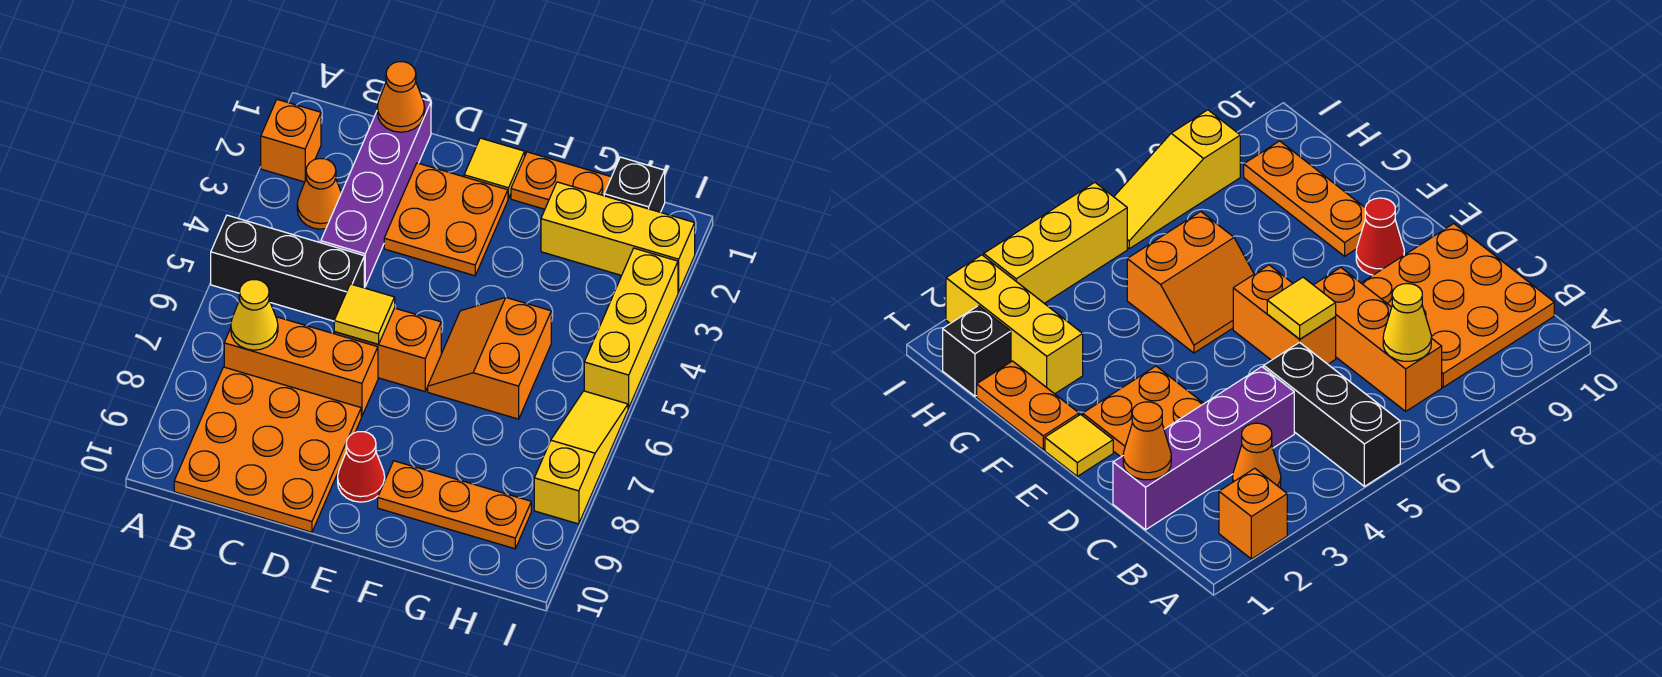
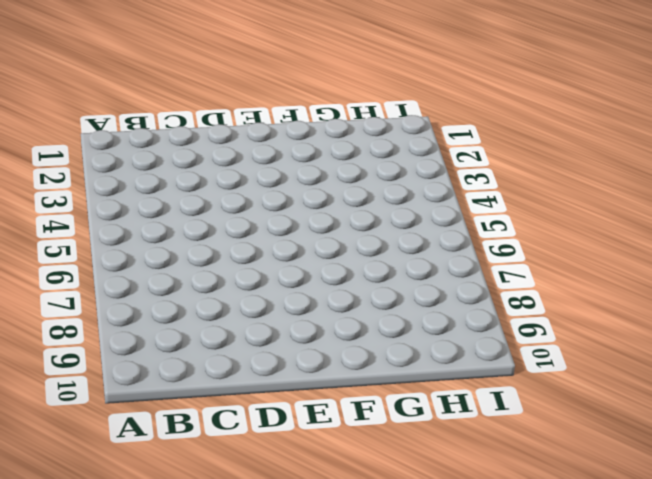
none -> orange brick A2 level 1
none -> black brick A5:C5 level 1
none -> orange cone B3 level 1

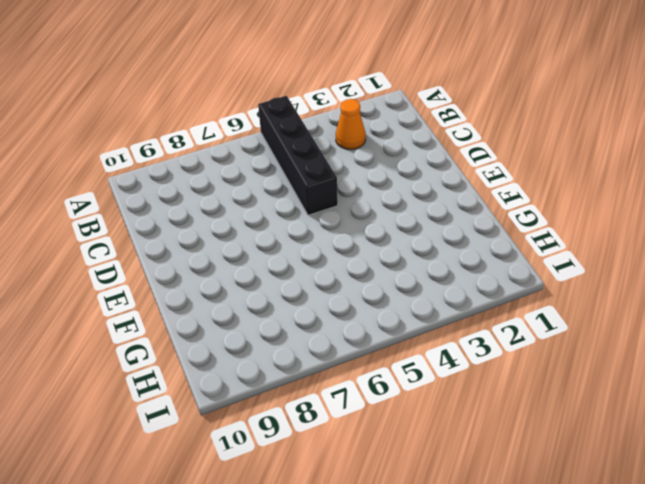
black brick A5:D5 level 1 -> black brick A5:C5 level 1
none -> orange brick A2 level 1
none -> orange brick B7:D7 level 1
none -> orange plate B8:D10 level 1

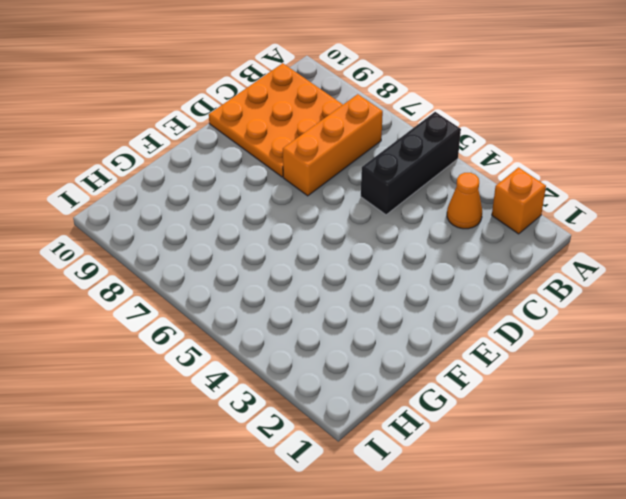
none -> purple brick C1:C4 level 1
none -> orange plate D2:E3 level 1
none -> orange brick D6:E6 level 1

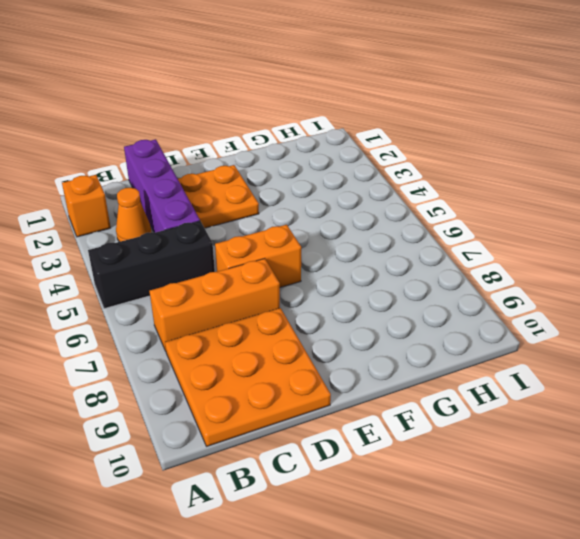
none -> yellow tile E1 level 1
none -> red cone E9 level 1
none -> orange plate F1:G1 level 1

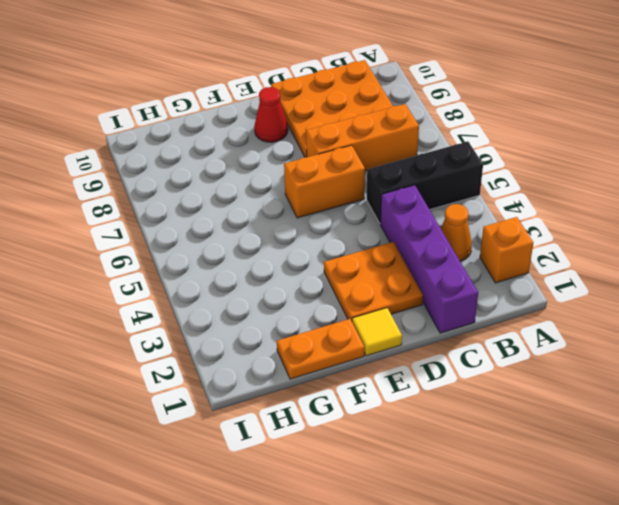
none -> orange slope F5:G6 level 1 top G
none -> orange plate F9:H9 level 1
none -> yellow brick G2:I2 level 1

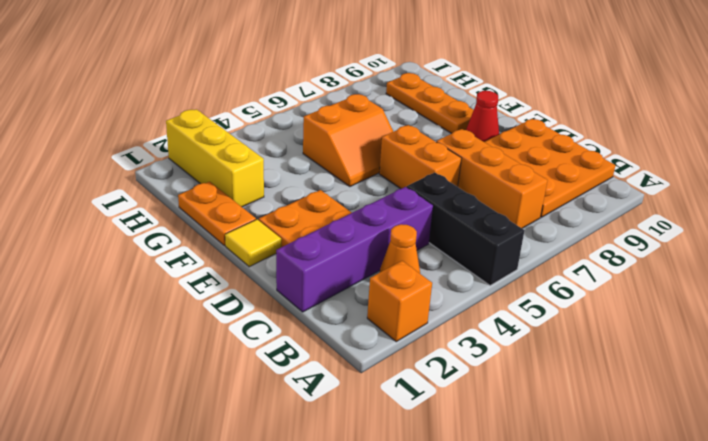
none -> black brick H1 level 1
none -> yellow brick I3:I5 level 1
none -> yellow slope I6:I8 level 1 top 8

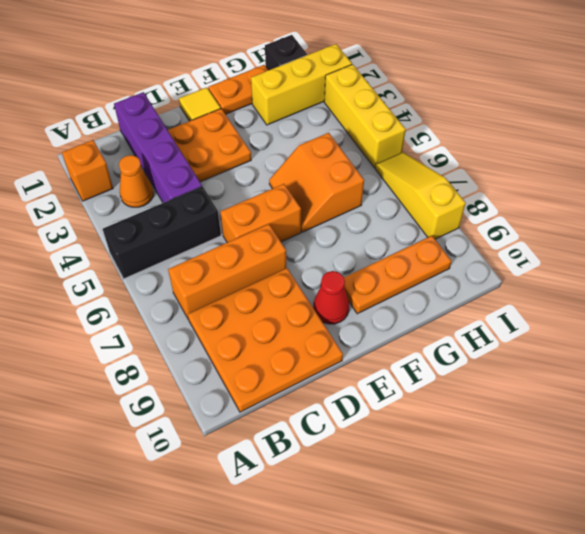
none -> yellow cone B7 level 2
none -> orange cone C1 level 2
none -> yellow tile D6 level 2

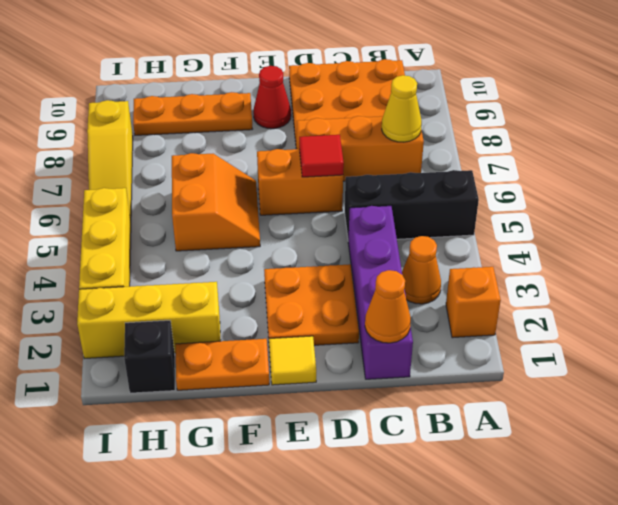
red tile D6 level 2 -> yellow tile D6 level 2

